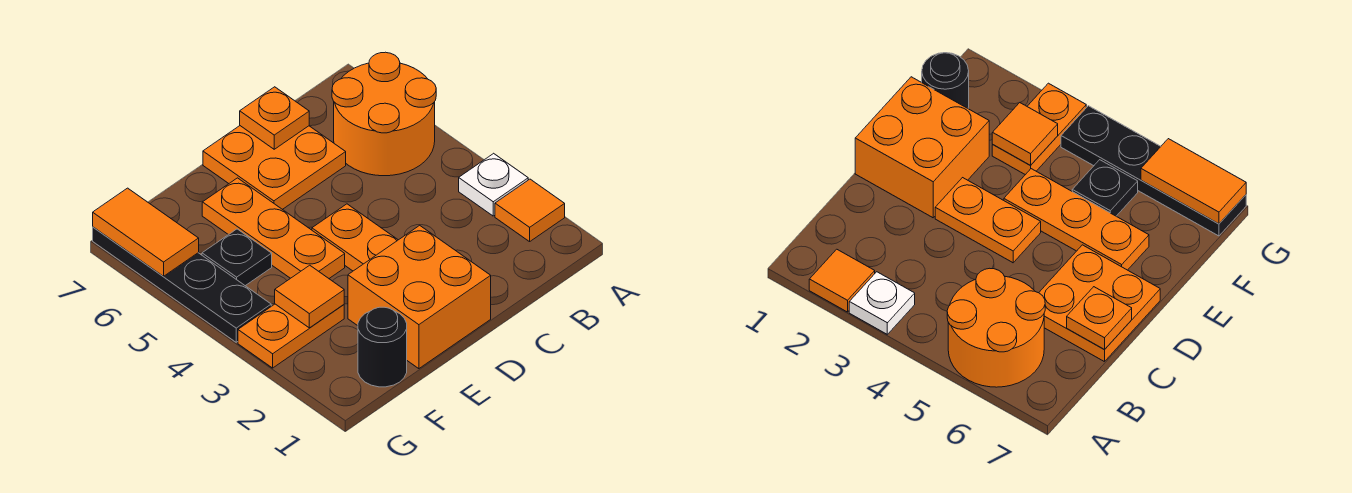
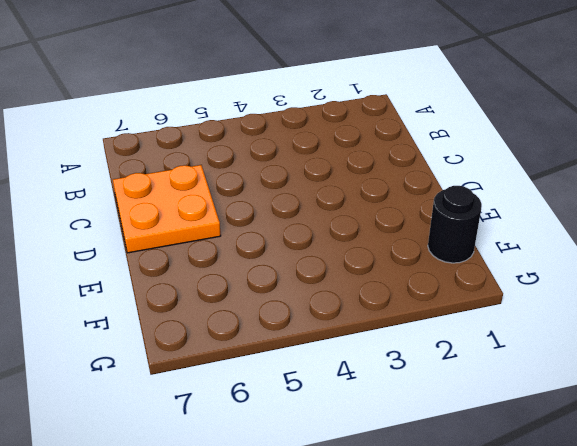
none -> orange tile A2 level 1
none -> white plate A3 level 1
none -> orange round brick A5:B6 level 1

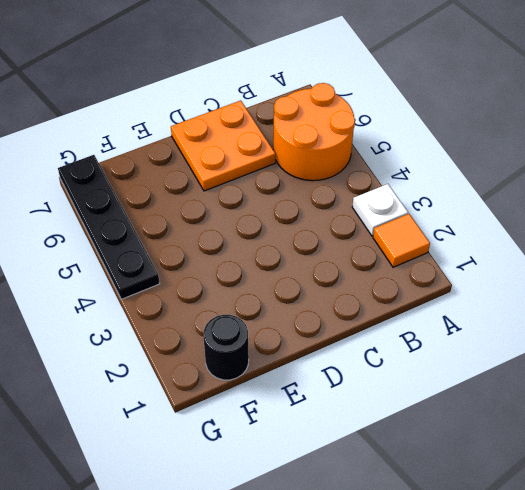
none -> orange brick D1:E2 level 1
none -> orange plate D3:D4 level 1
none -> orange plate E4:E6 level 1

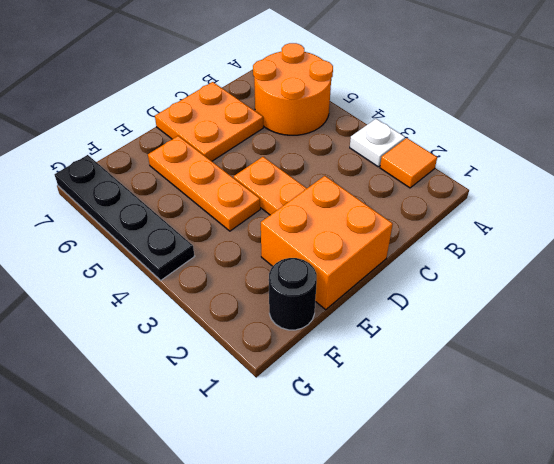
none -> orange plate F3:G3 level 1
none -> black plate F5 level 1
none -> orange plate C7 level 2

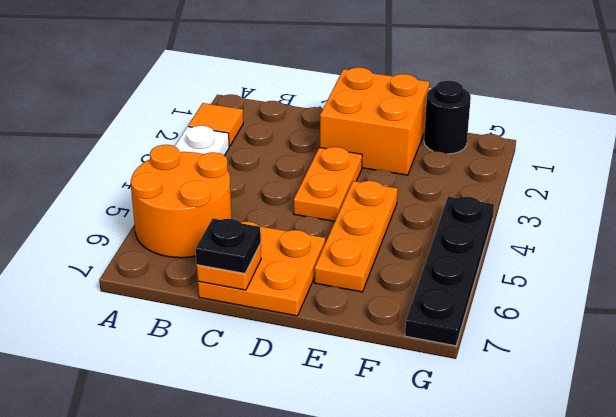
black plate C7 level 3 -> black plate F5 level 1
none -> orange plate F3:G3 level 1
none -> orange tile F3 level 2
none -> orange tile G6:G7 level 2

